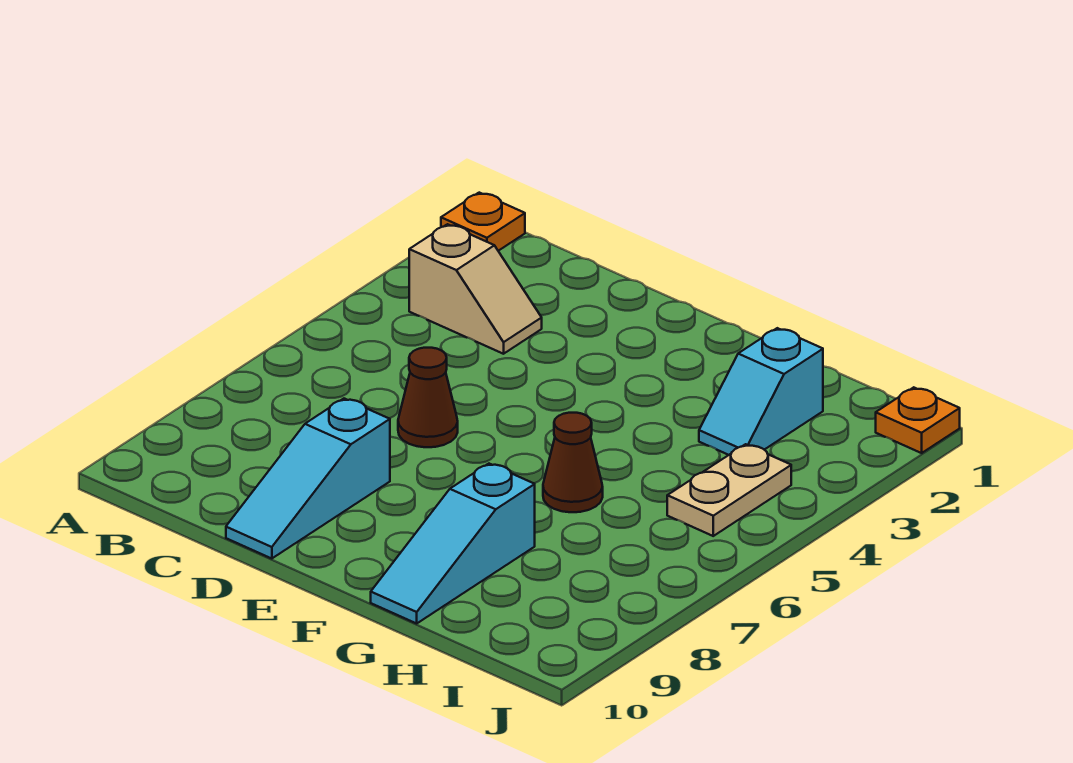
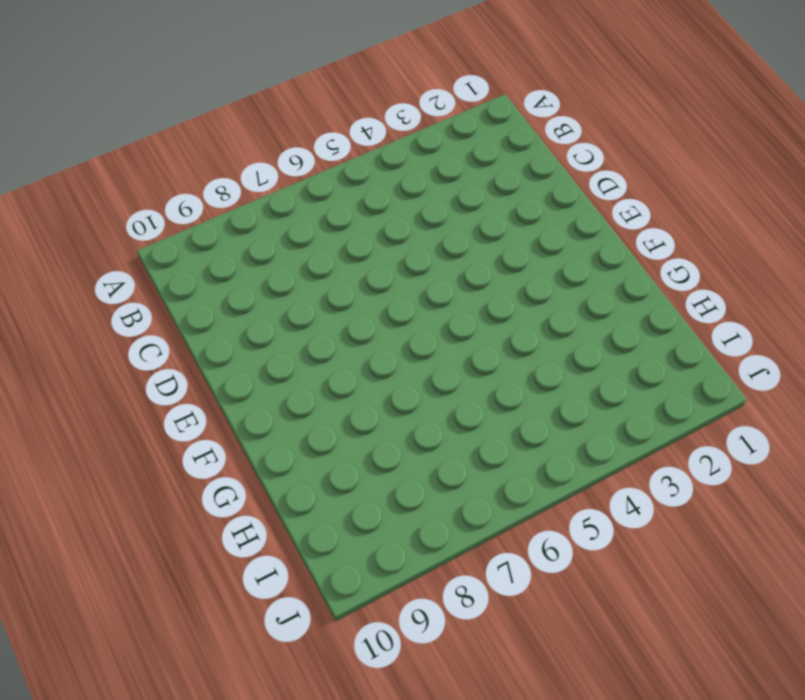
none -> orange plate A1 level 1
none -> tan slope B3:C3 level 1 top B

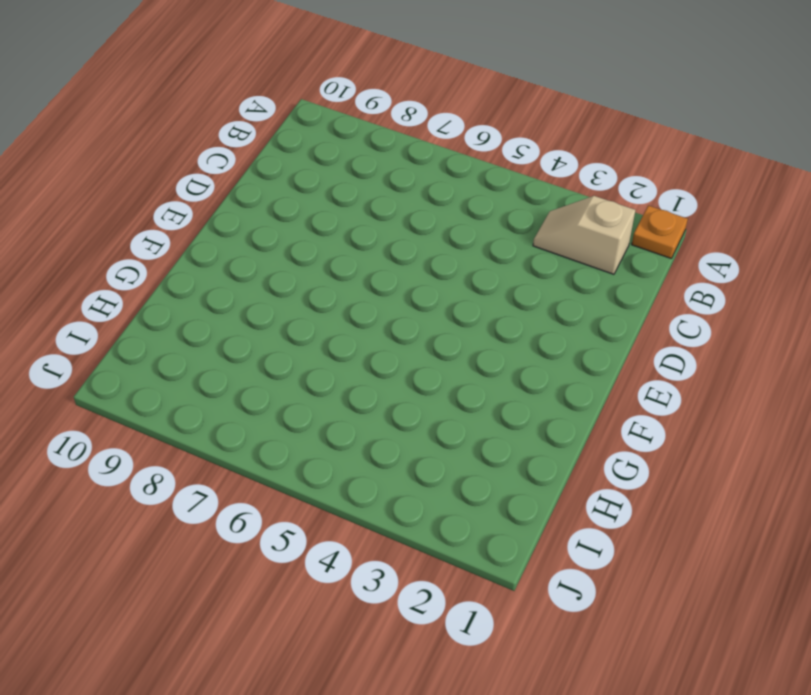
tan slope B2:B3 level 1 top 2 -> tan slope B3:C3 level 1 top B
none -> brown cone D6 level 1
none -> cyan slope D8:D10 level 1 top 8

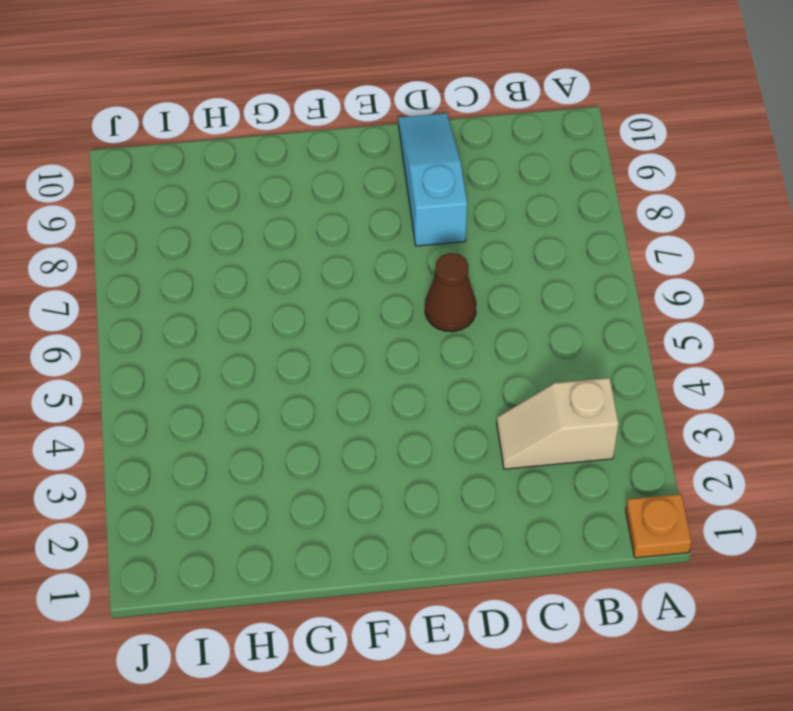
none -> brown cone G6 level 1
none -> cyan slope G8:G10 level 1 top 8

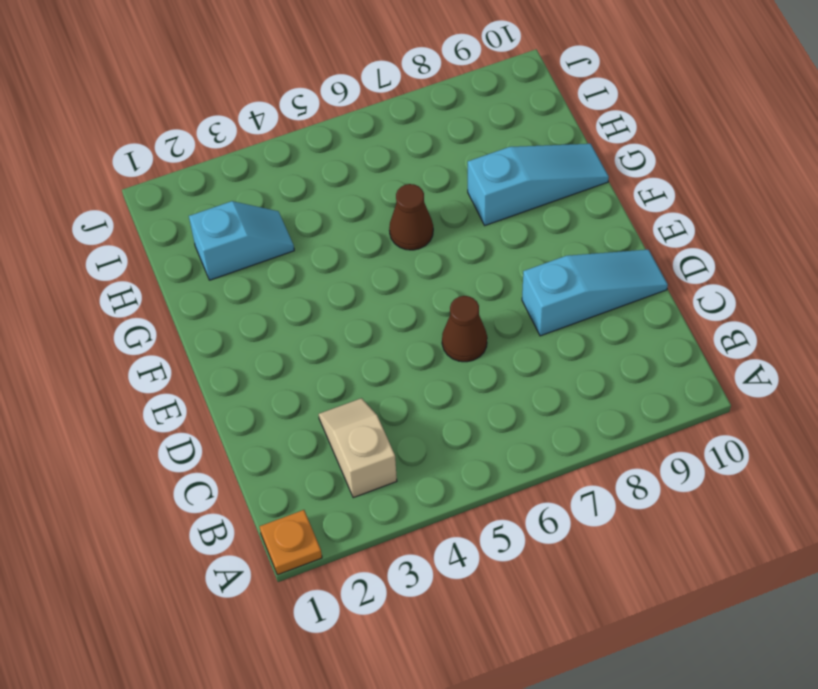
none -> tan plate I4:I5 level 1
none -> orange plate J1 level 1

